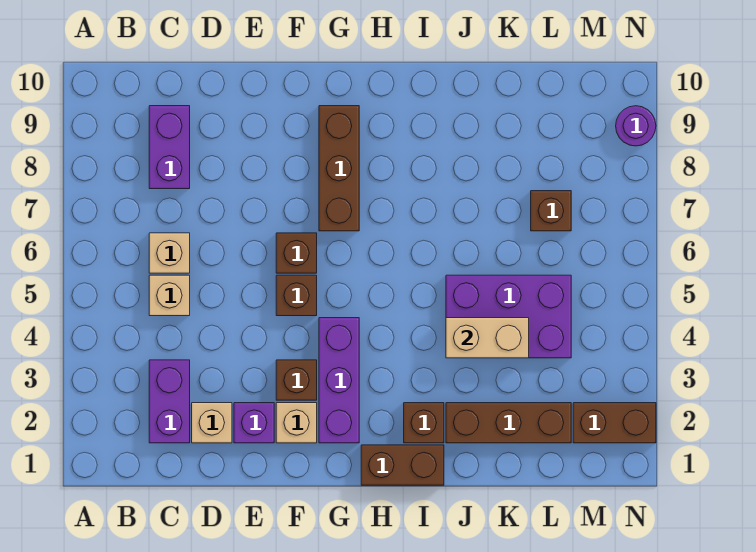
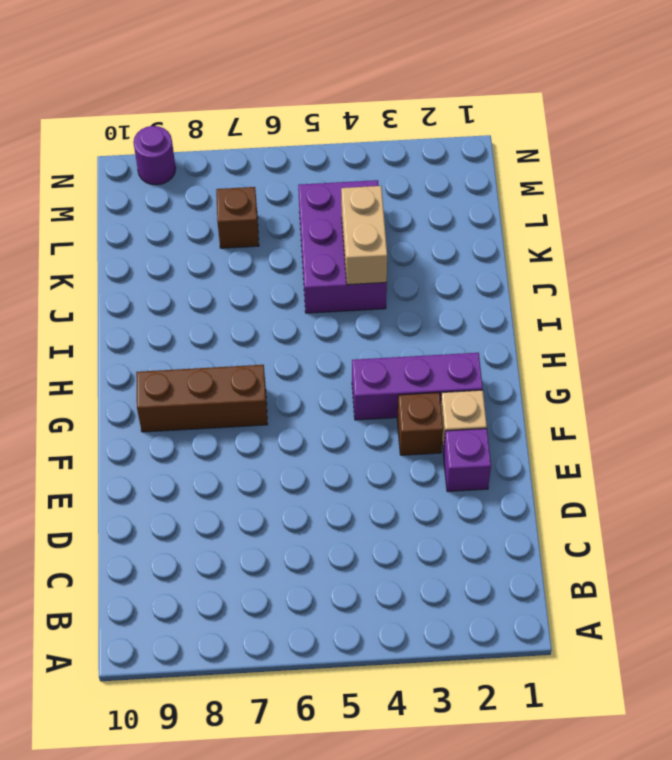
none -> purple brick C2:C3 level 1
none -> tan brick C5 level 1
none -> tan brick C6 level 1

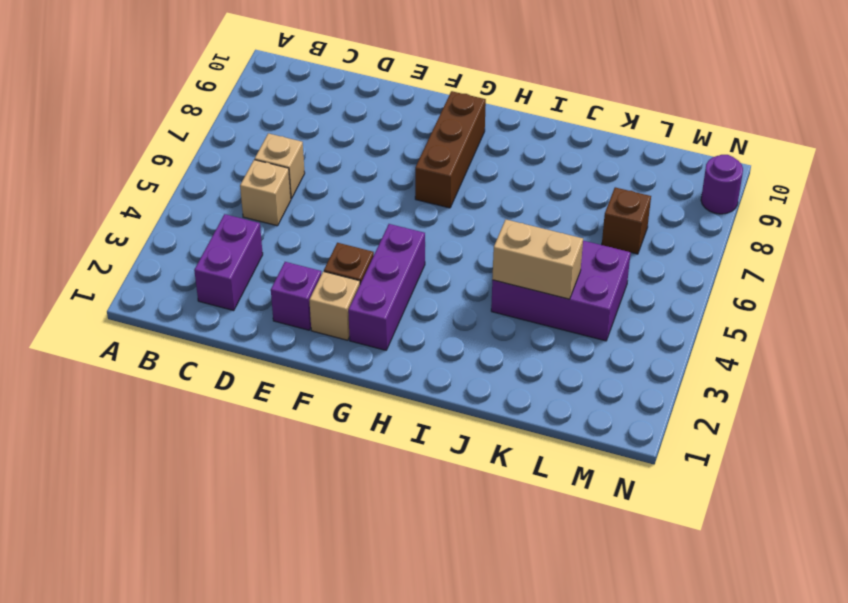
none -> purple brick C8:C9 level 1
none -> tan brick D2 level 1
none -> brown brick F5 level 1

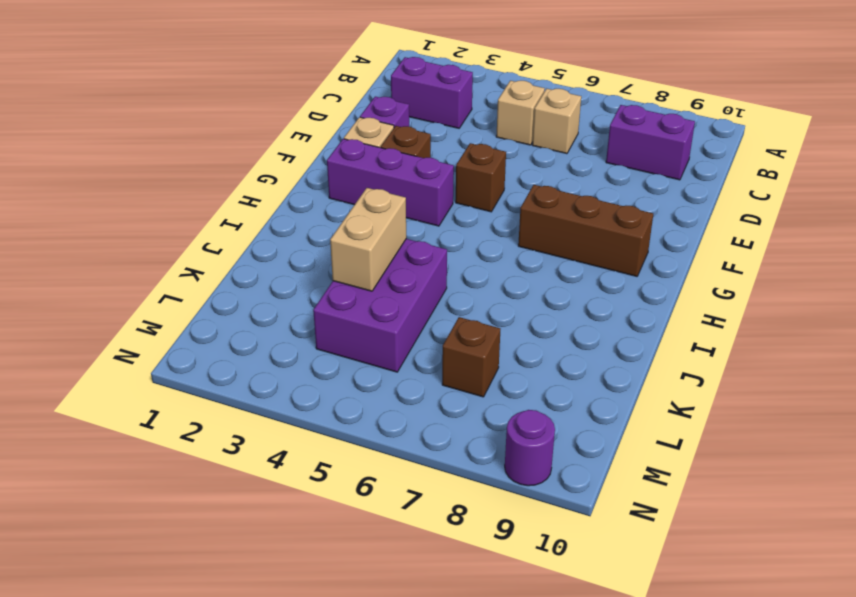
none -> tan brick D2 level 1
none -> brown brick F6 level 1
none -> brown brick H1:I1 level 1

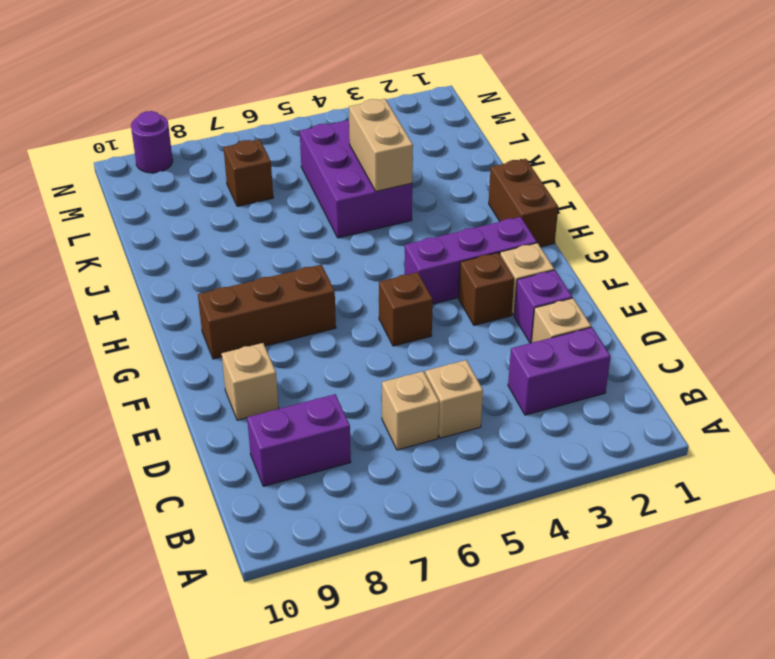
tan brick E9 level 1 -> none
none -> brown brick F6 level 1
none -> brown brick I2 level 1
none -> brown brick J2:L2 level 1

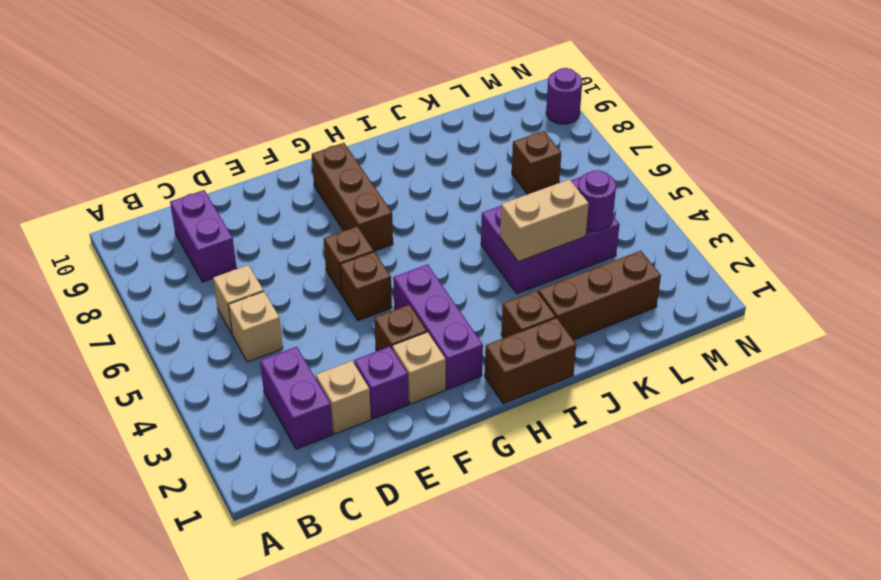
purple round brick L4 level 2 -> none
none -> brown brick M2:N2 level 1

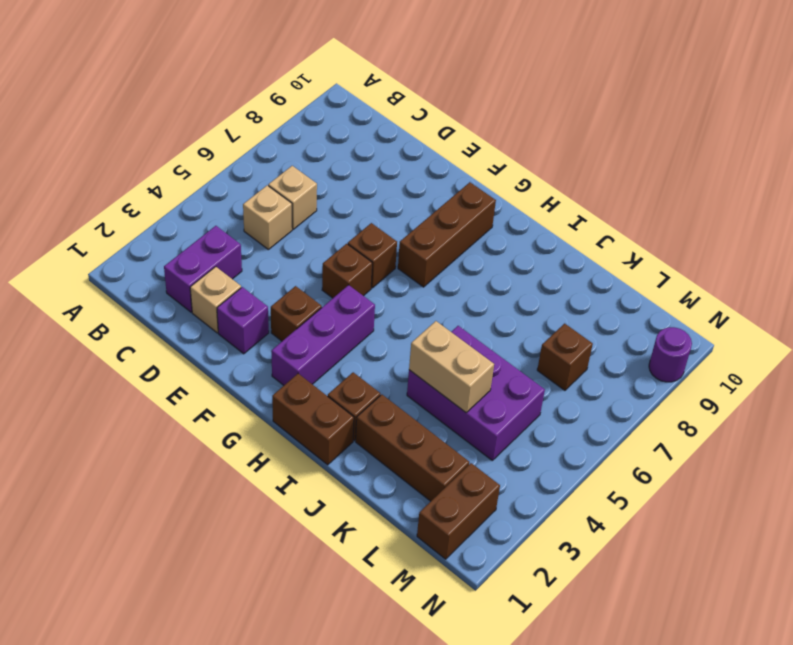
brown brick M1:M2 level 1 -> brown brick M2:N2 level 1
none -> purple brick C8:C9 level 1
none -> tan brick F2 level 1

